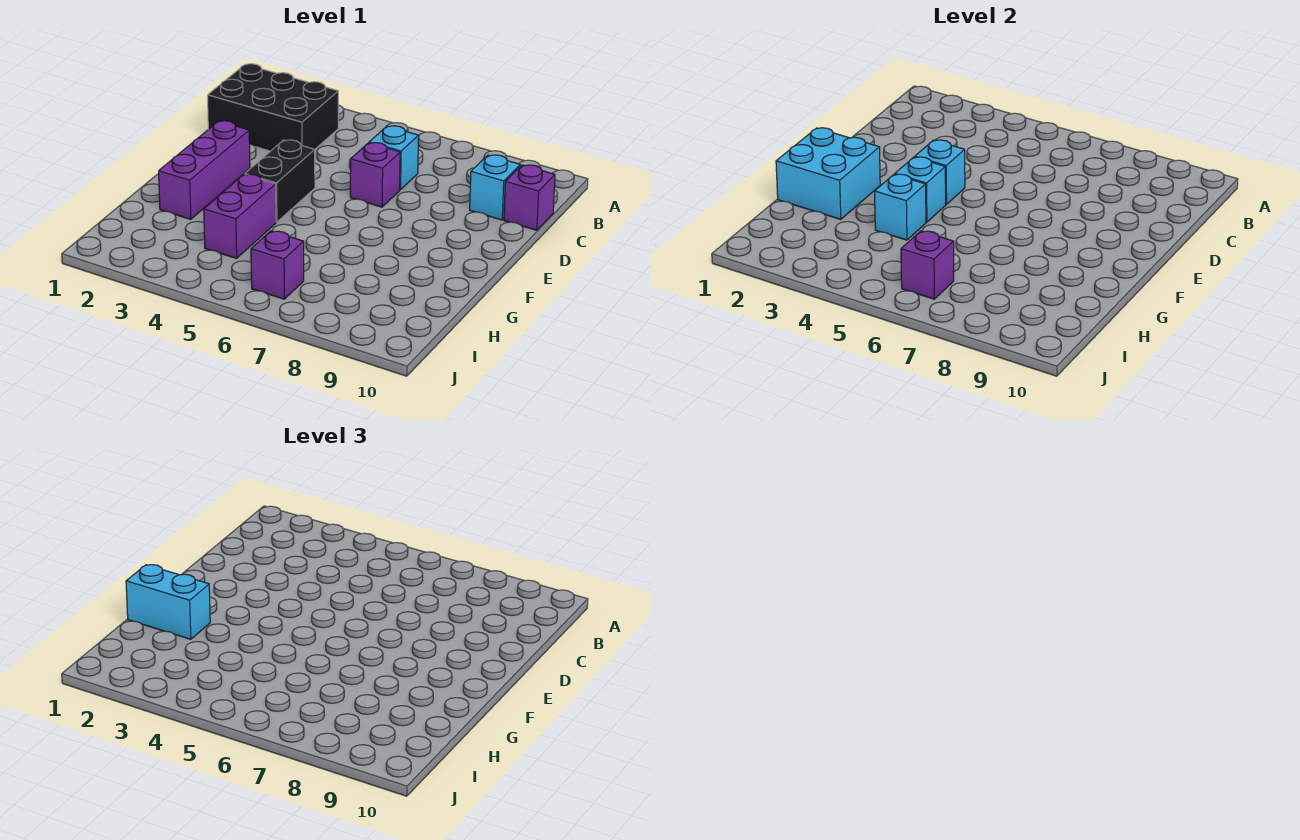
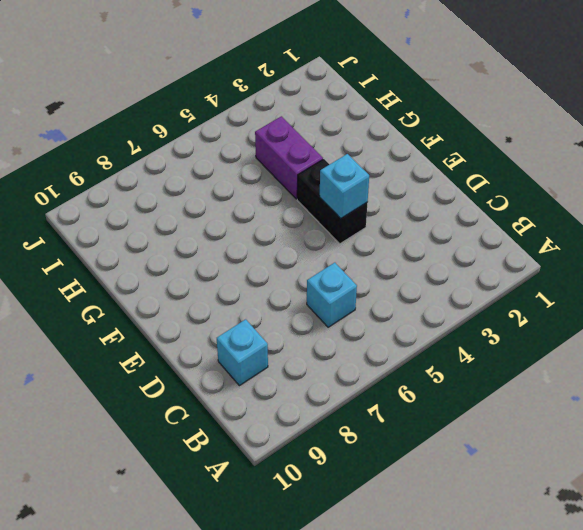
none -> black brick B1:C3 level 1
none -> purple brick C10 level 1
none -> purple brick D6 level 1

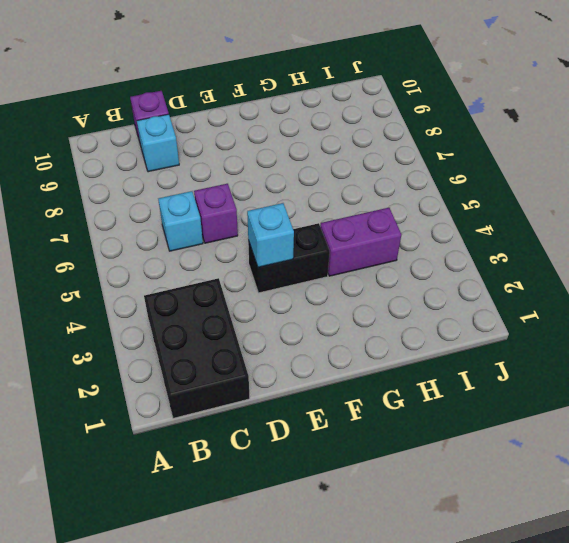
none -> purple brick E2:G2 level 1
none -> purple brick I6 level 1
none -> cyan brick F1:G2 level 2

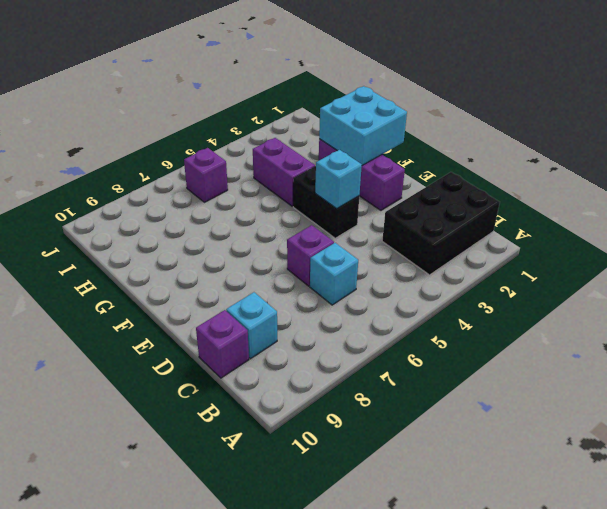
none -> cyan brick F4 level 2
none -> cyan brick G4 level 2
none -> purple brick I6 level 2

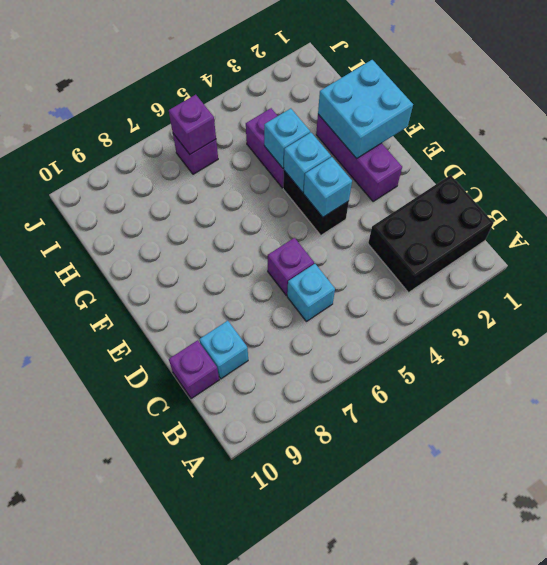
none -> cyan brick G1:G2 level 3

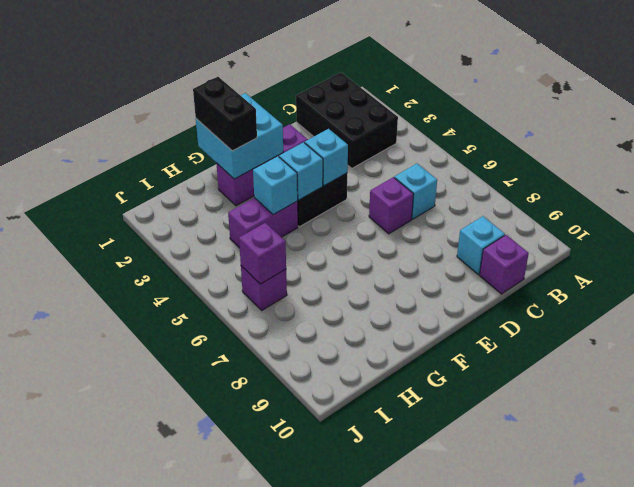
black brick G1:G2 level 3 -> cyan brick G1:G2 level 3

